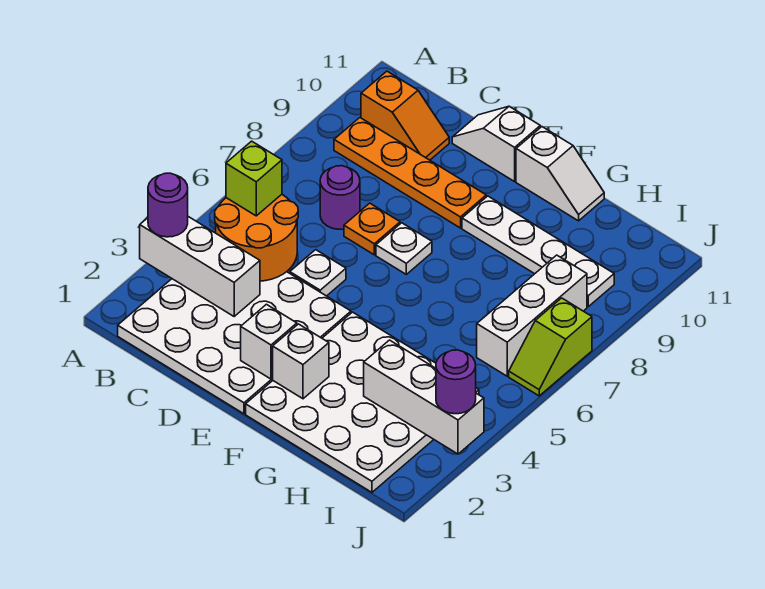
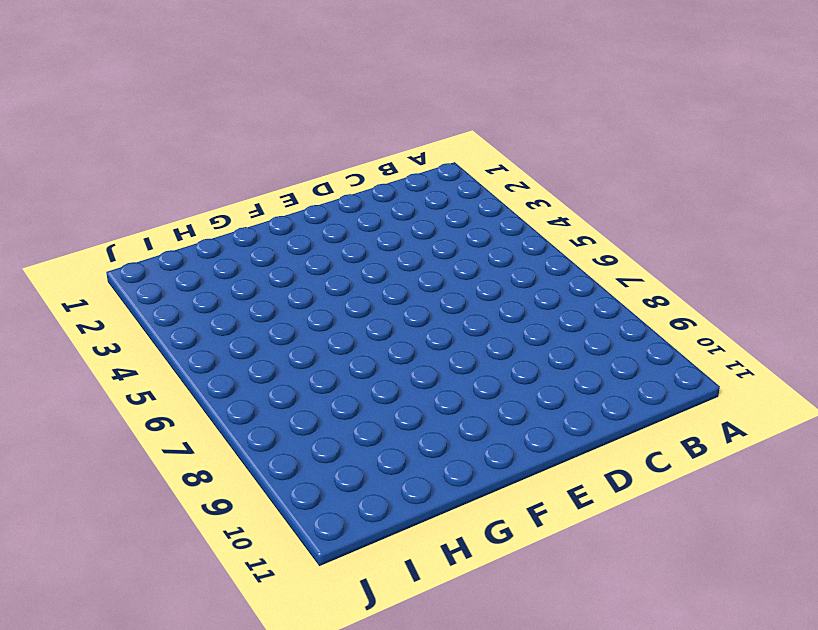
none -> white plate B1:E4 level 1
none -> orange plate B9:E9 level 1
none -> orange slope B10:C10 level 1 top B

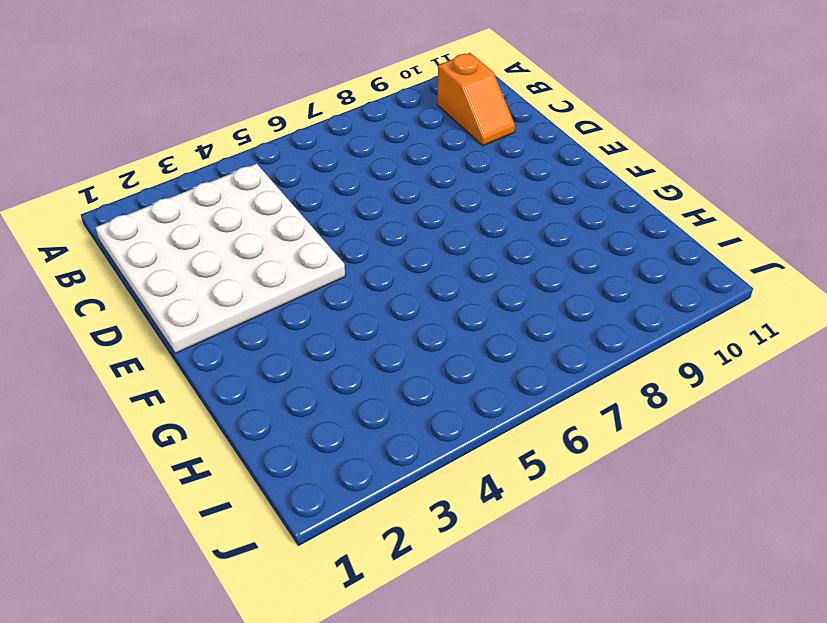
none -> orange plate B9:E9 level 1
none -> purple round brick C7 level 1
none -> white plate D5 level 1

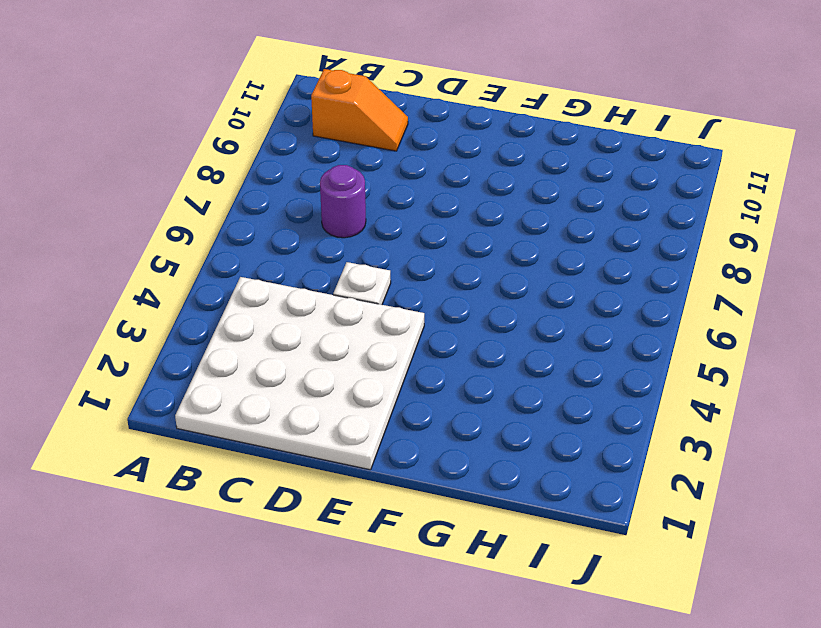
none -> orange plate B9:E9 level 1
none -> orange plate D7 level 1
none -> white slope D11:E11 level 1 top E

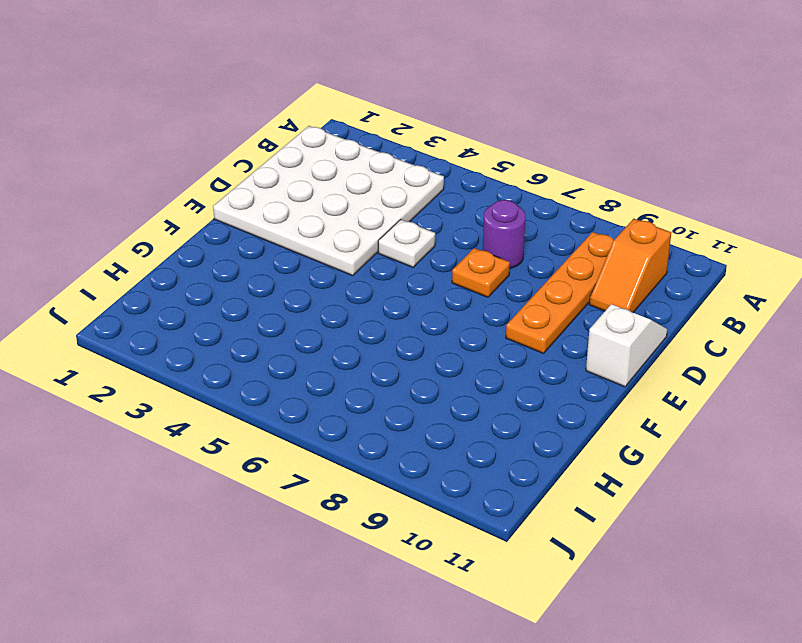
none -> white plate E7 level 1
none -> white plate F1:I4 level 1
none -> white plate F9:I9 level 1

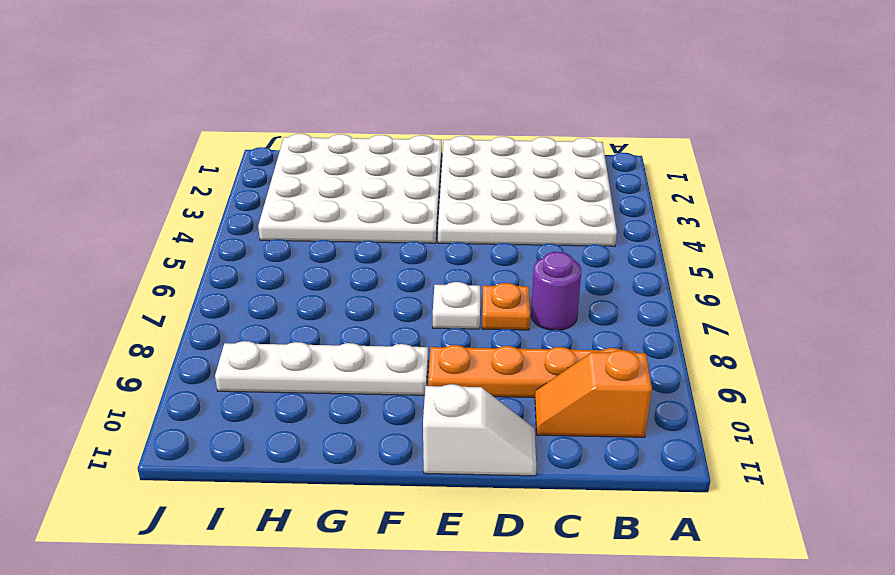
none -> white plate D5 level 1
none -> white slope F11:G11 level 1 top F
none -> white brick I6:I8 level 1

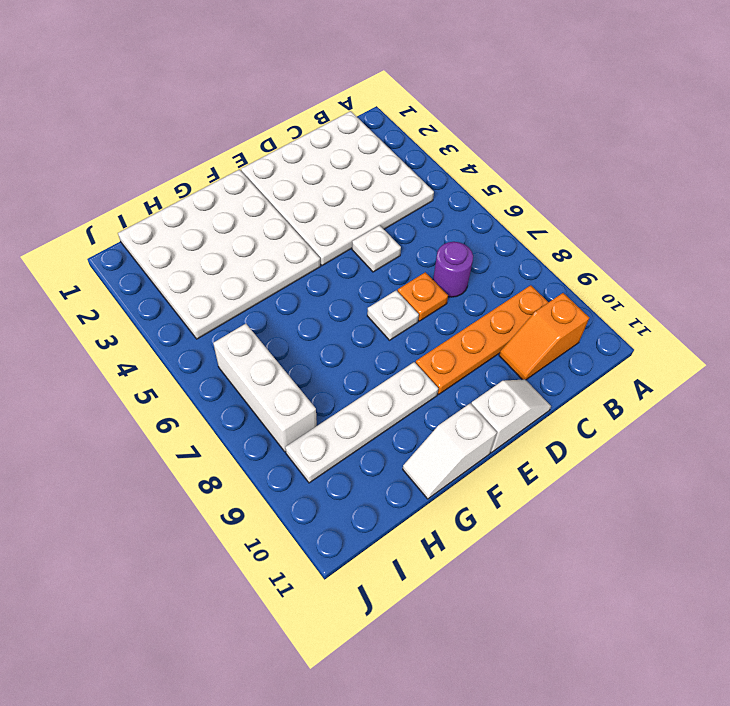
none -> lime slope J6:J7 level 1 top 7
none -> white brick A3:C3 level 2
none -> orange round brick B4:C5 level 2

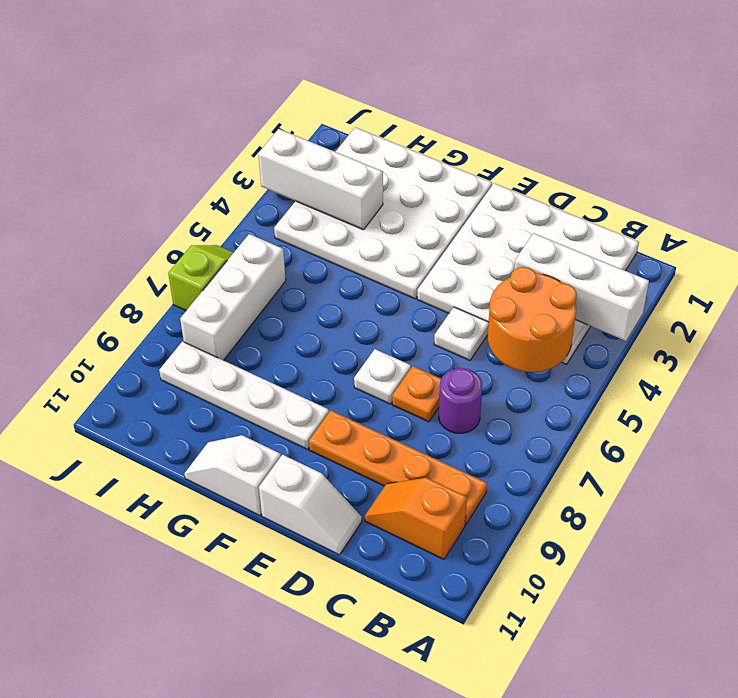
none -> white brick E2 level 2
none -> white brick F2 level 2
none -> purple round brick A3 level 3

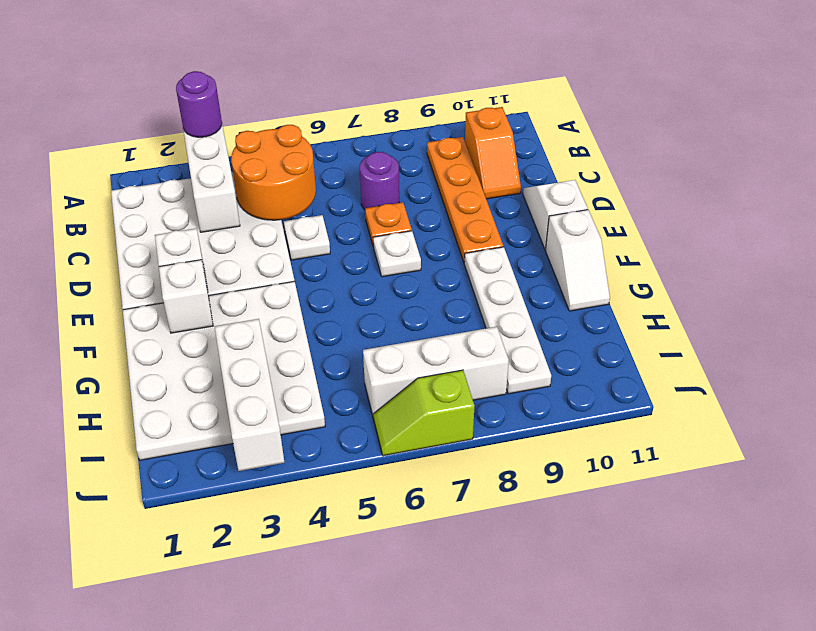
none -> lime brick B5 level 3
none -> purple round brick J3 level 3

